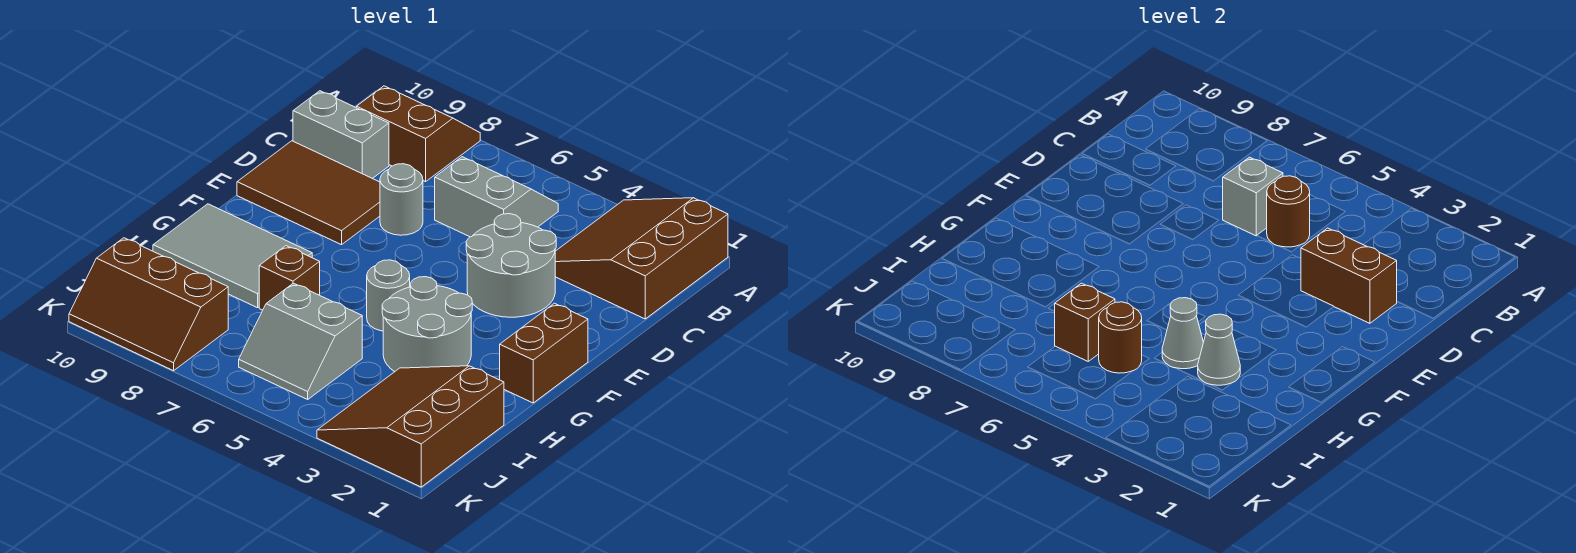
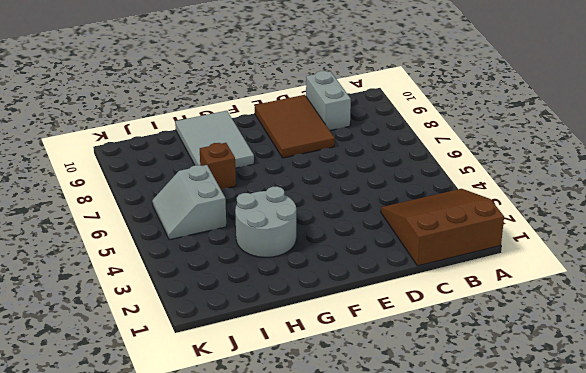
none -> brown slope A8:B9 level 1 top B
none -> grey slope B5:C6 level 1 top C
none -> grey round brick D3:E4 level 1

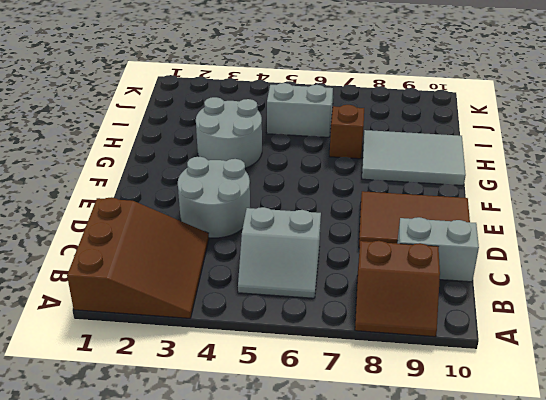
none -> grey round brick D7 level 1
none -> brown brick F1:G1 level 1
none -> grey round brick G5 level 1

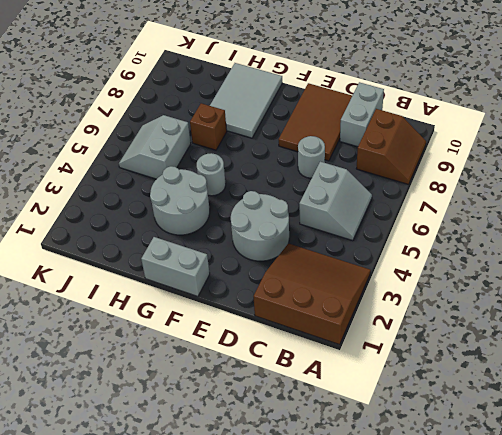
grey brick F1:G1 level 1 -> brown brick F1:G1 level 1
none -> brown slope I1:K3 level 1 top 1
none -> brown slope J8:K10 level 1 top J
none -> brown round brick C5 level 2

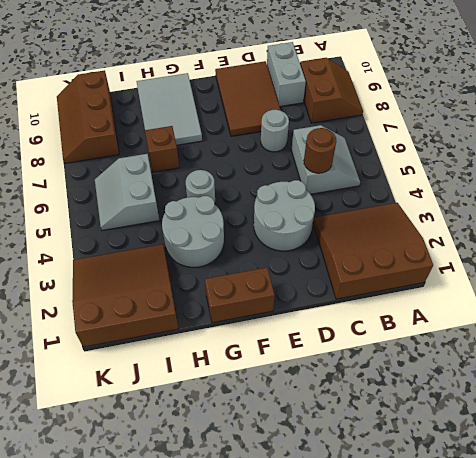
none -> grey brick C6 level 2
none -> brown brick D2:D3 level 2
none -> grey cone H3 level 2

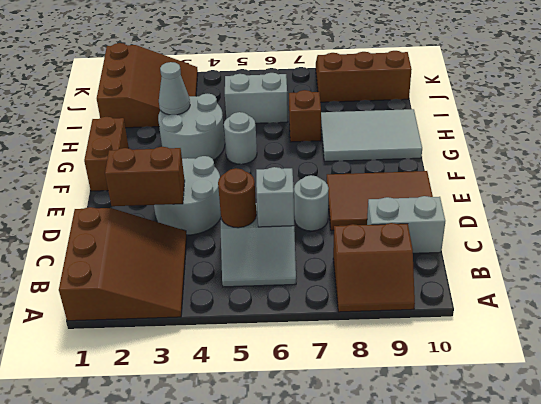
none -> grey cone H4 level 2
none -> brown round brick I5 level 2
none -> brown brick I6 level 2

